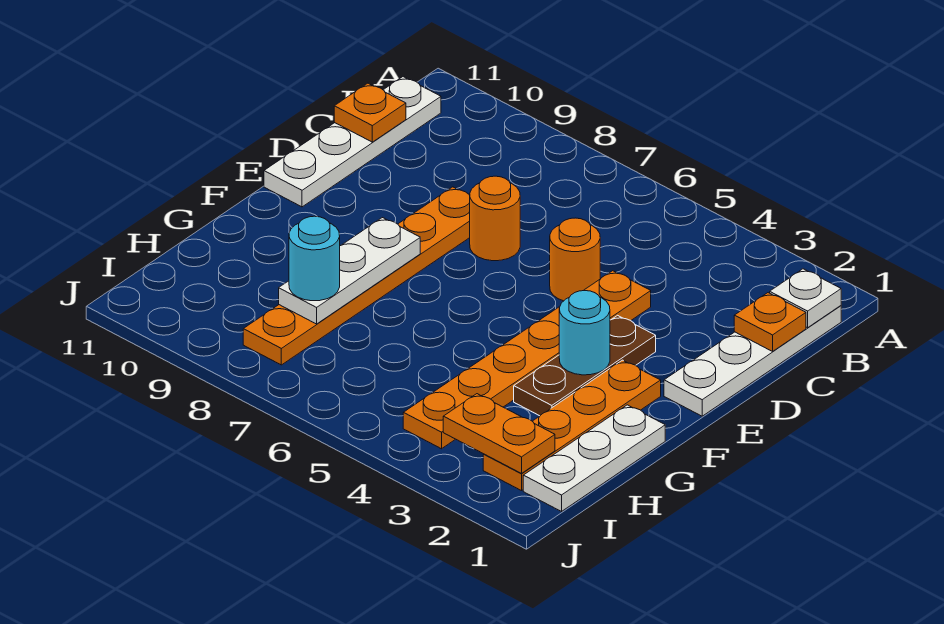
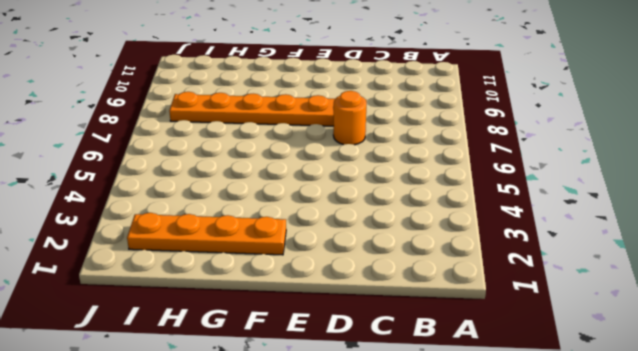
none -> white plate B1:E1 level 1
none -> white plate B11:E11 level 1
none -> orange plate D4:I4 level 1

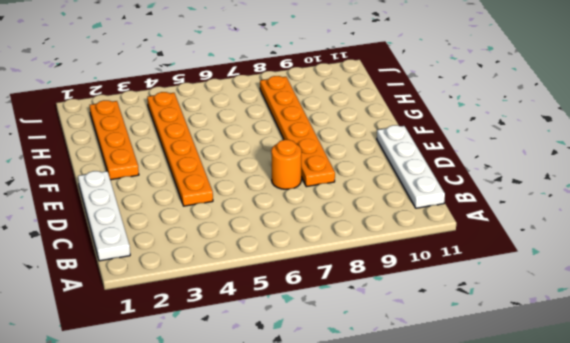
none -> orange round brick D5 level 1
none -> brown plate E3:G3 level 1
none -> white plate G1:I1 level 1

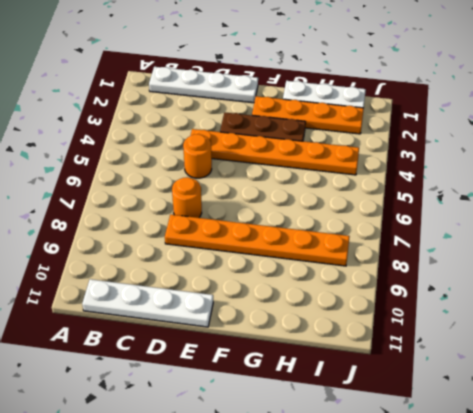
none -> white plate B1 level 2
none -> orange plate C1 level 2
none -> orange plate C11 level 2

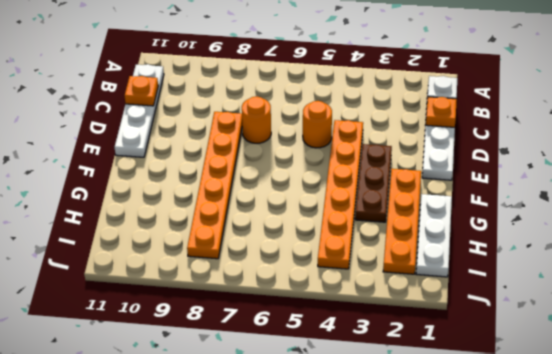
none -> cyan round brick F3 level 2
none -> white plate F8:H8 level 2
none -> orange plate I2:I3 level 2

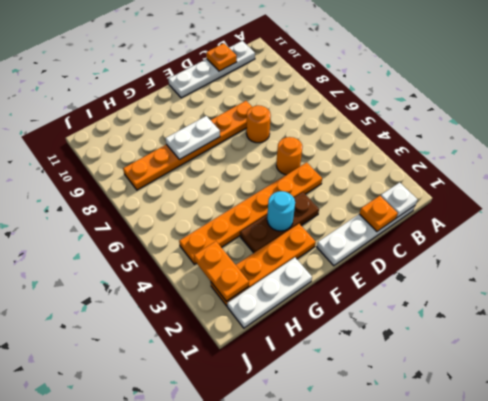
white plate F8:G8 level 2 -> white plate F8:H8 level 2
none -> cyan round brick H8 level 3

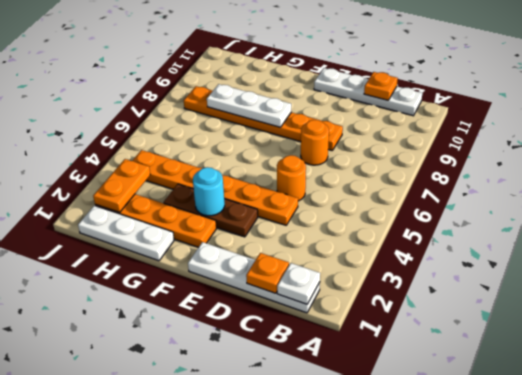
none -> cyan round brick H8 level 3

